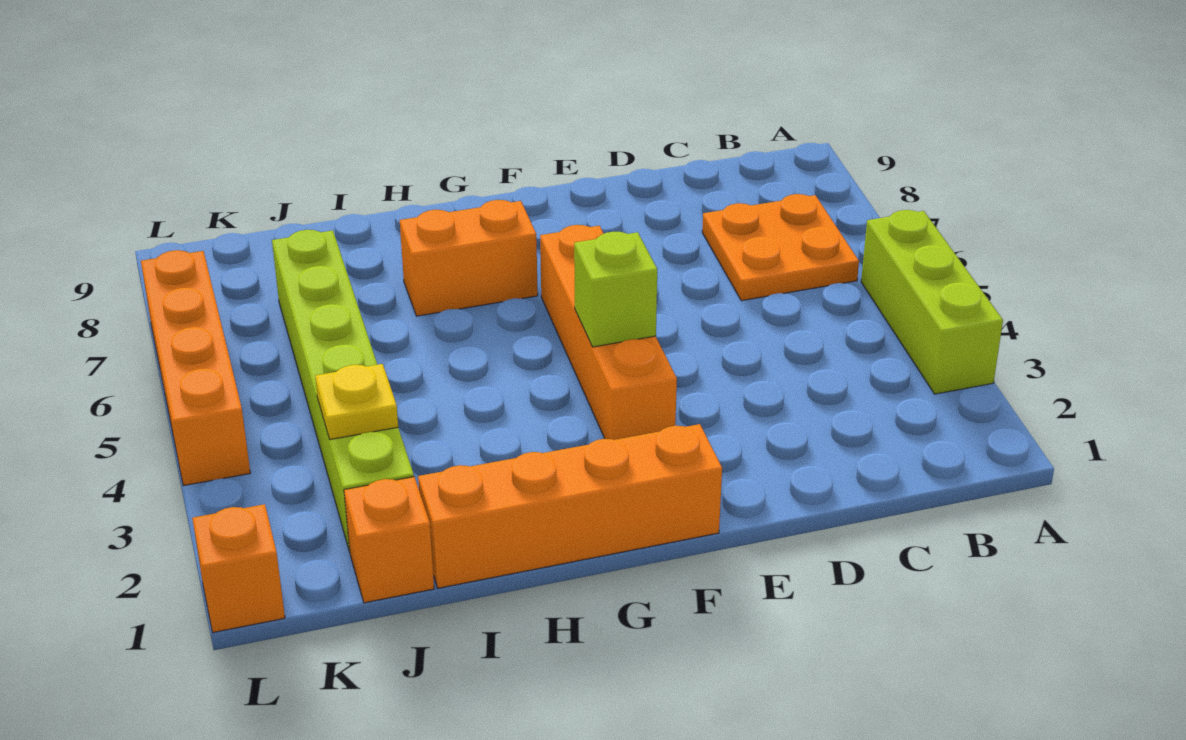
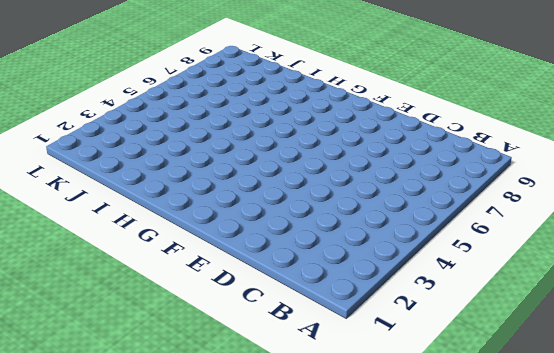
none -> lime brick A3:A5 level 1
none -> orange plate B6:C7 level 1

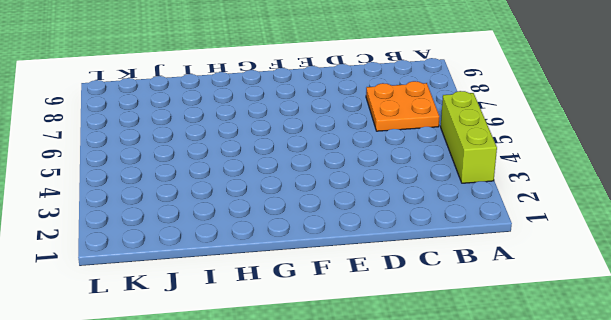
none -> orange brick F1:I1 level 1
none -> orange brick F3:F6 level 1

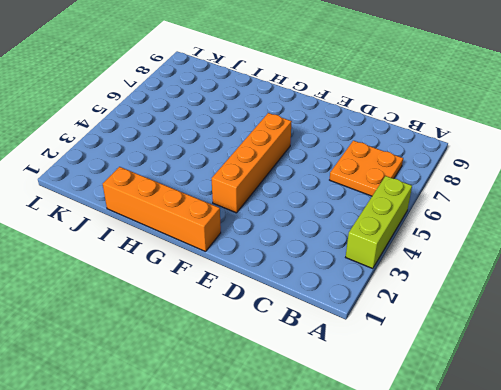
none -> orange brick G7:H7 level 1
none -> orange brick J1 level 1

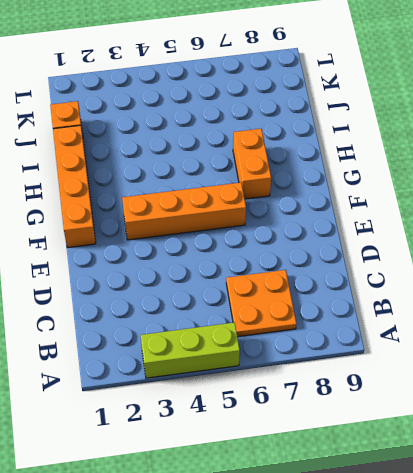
none -> lime brick J2:J7 level 1
none -> orange brick L1 level 1

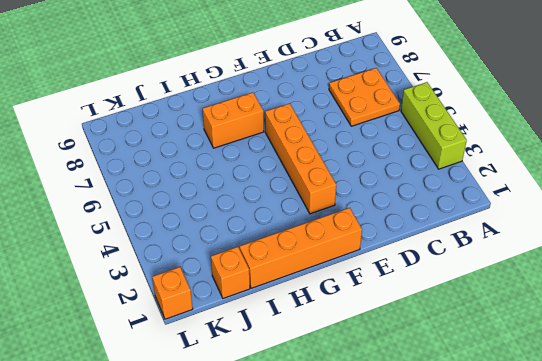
none -> lime brick J2:J7 level 1
none -> orange brick L4:L7 level 1

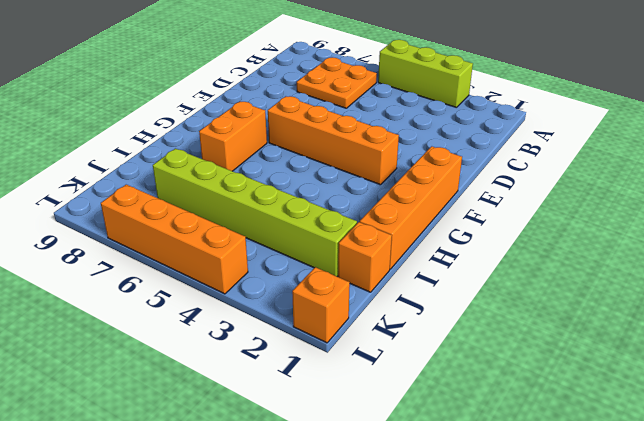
none -> lime brick F4 level 2
none -> yellow plate J3 level 2

